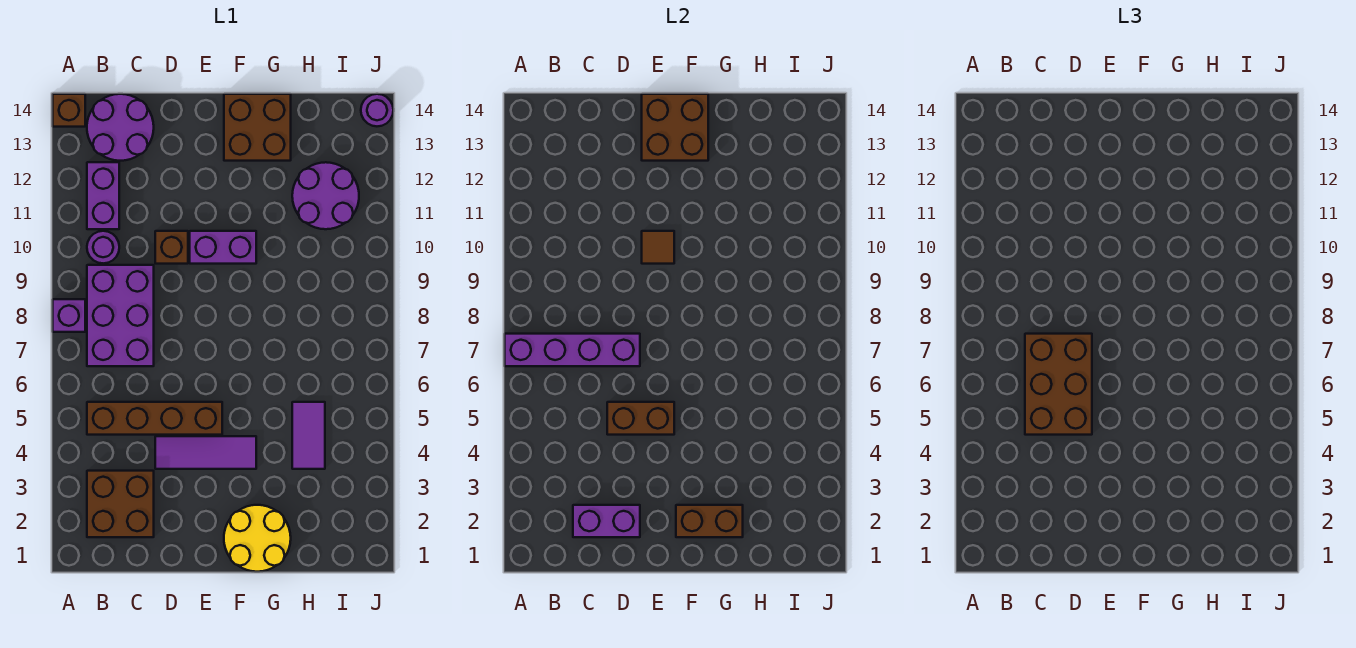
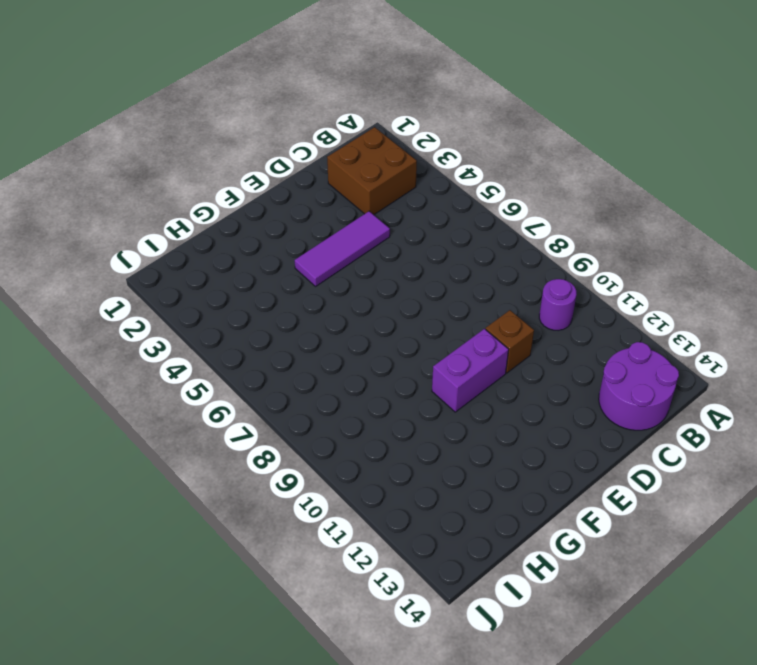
none -> purple brick A8 level 1
none -> brown brick A14 level 1
none -> brown brick B5:E5 level 1

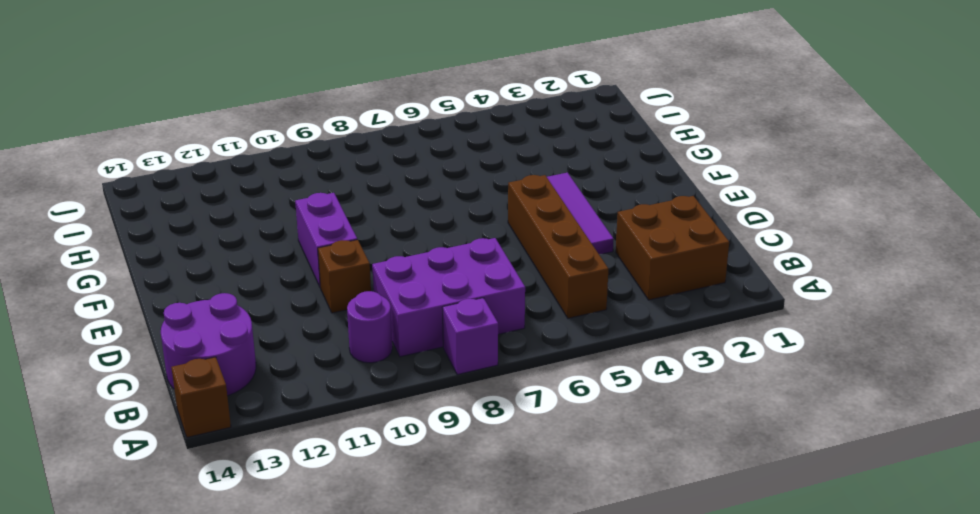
none -> purple brick B11:B12 level 1
none -> yellow round brick F1:G2 level 1
none -> brown brick F13:G14 level 1

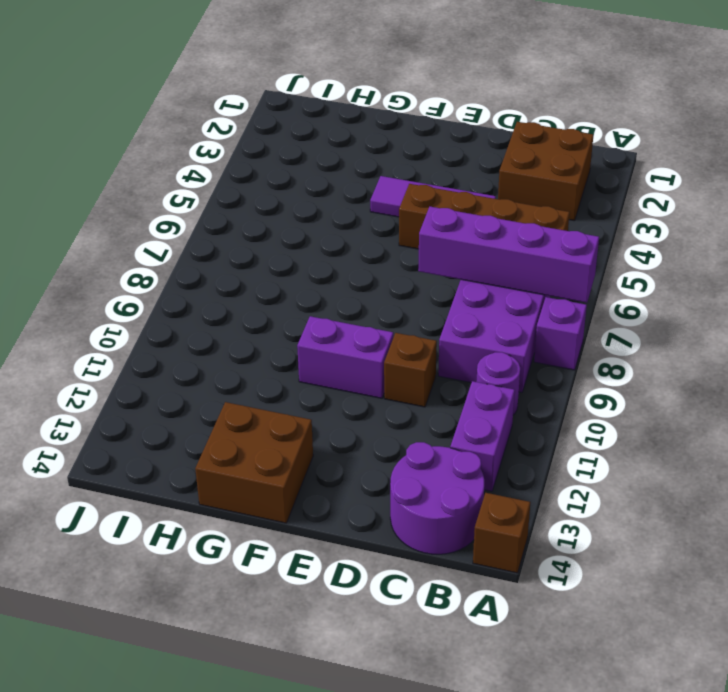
none -> yellow round brick F1:G2 level 1
none -> purple tile H4:H5 level 1
none -> purple round brick H11:I12 level 1

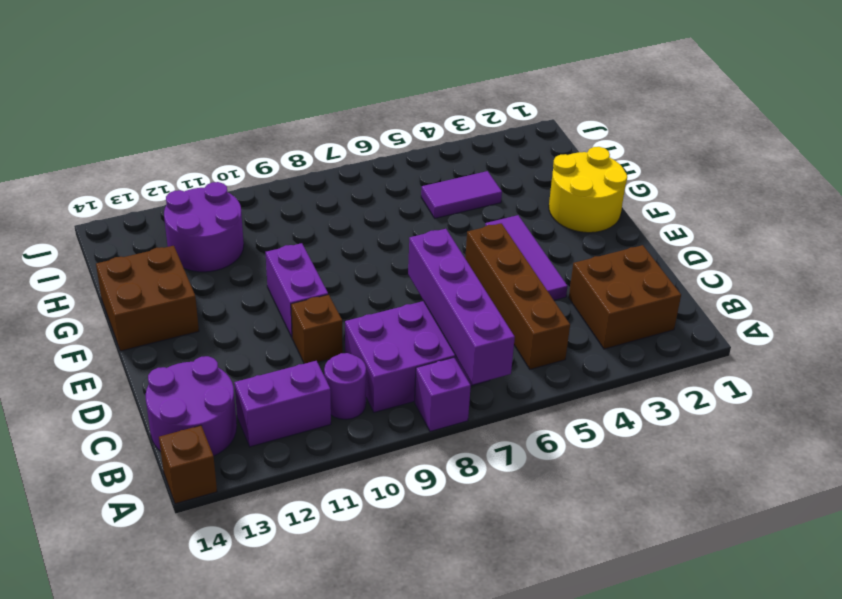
none -> purple round brick J14 level 1
none -> purple brick C2:D2 level 2
none -> brown brick D5:E5 level 2

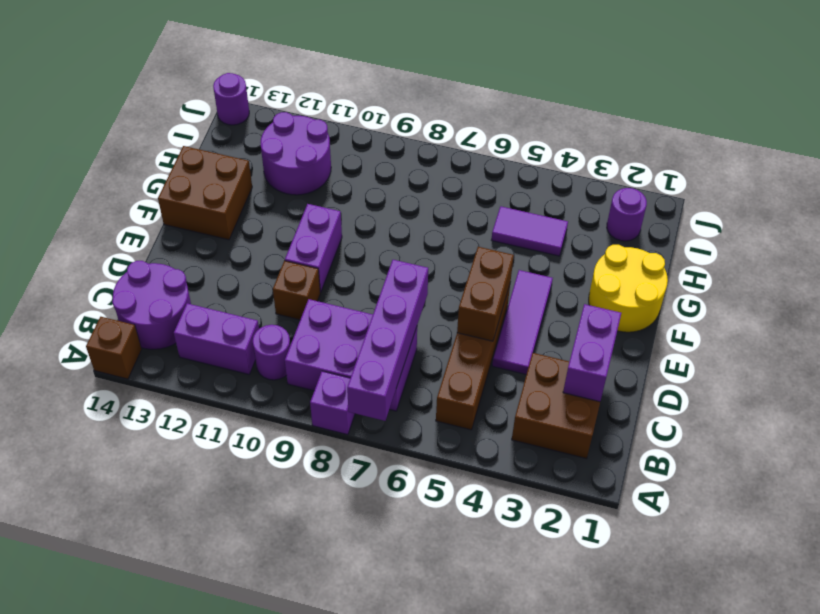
purple round brick I2 level 1 -> none
none -> brown tile E10 level 2
none -> brown brick E13:F14 level 2
none -> brown brick F2:G2 level 2

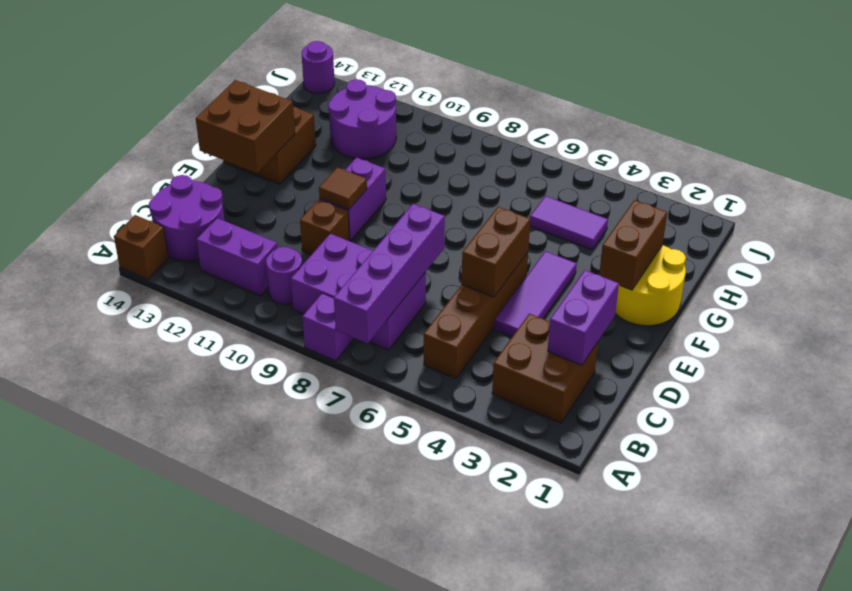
none -> brown brick C5:D7 level 3

